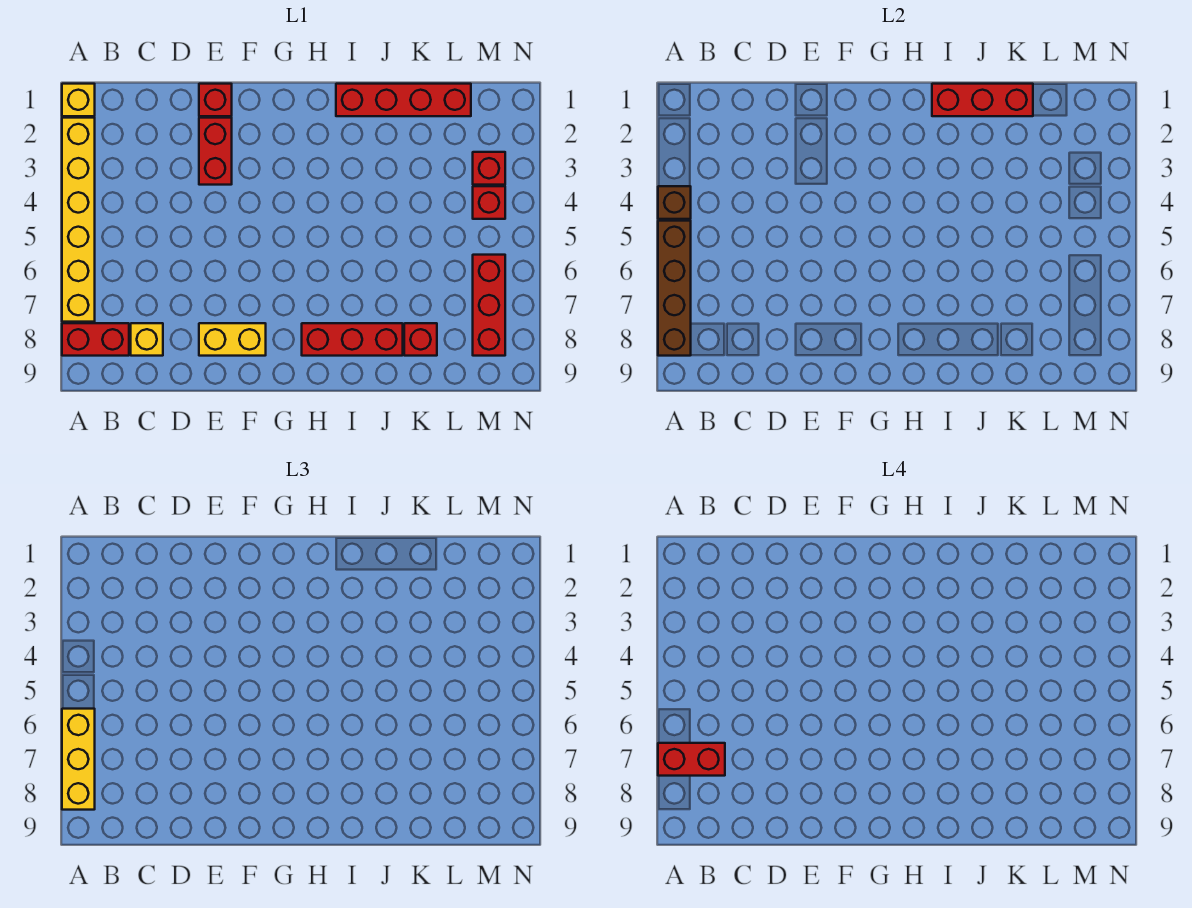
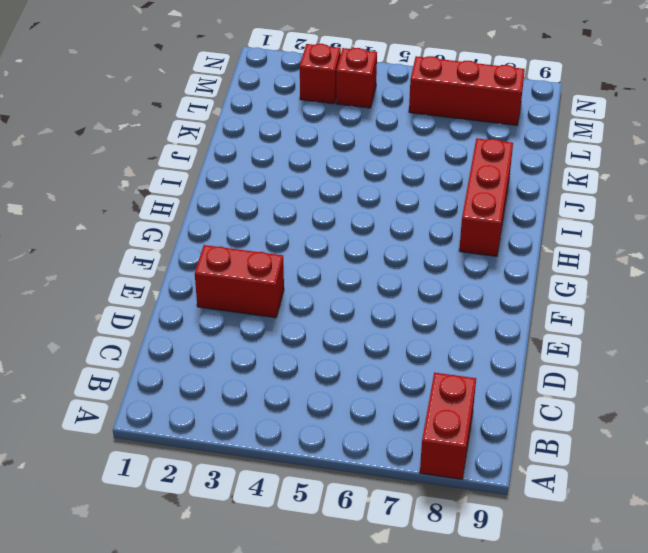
none -> yellow brick A1 level 1
none -> yellow brick A2:A7 level 1
none -> yellow brick C8 level 1

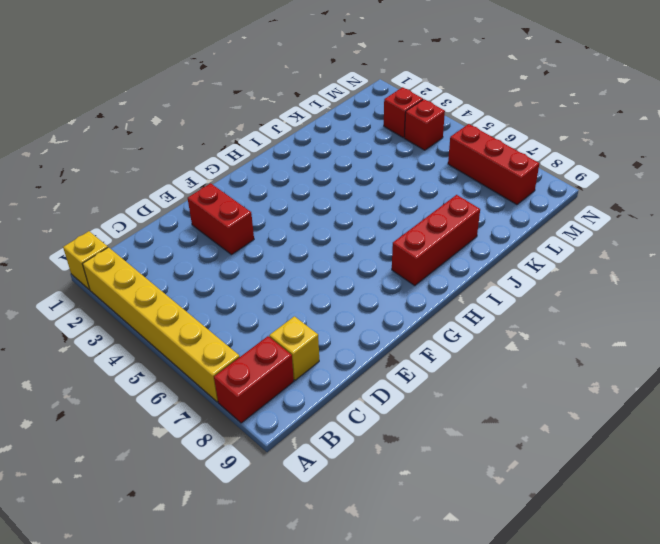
none -> red brick E1 level 1
none -> yellow brick E8:F8 level 1
none -> red brick I1:L1 level 1

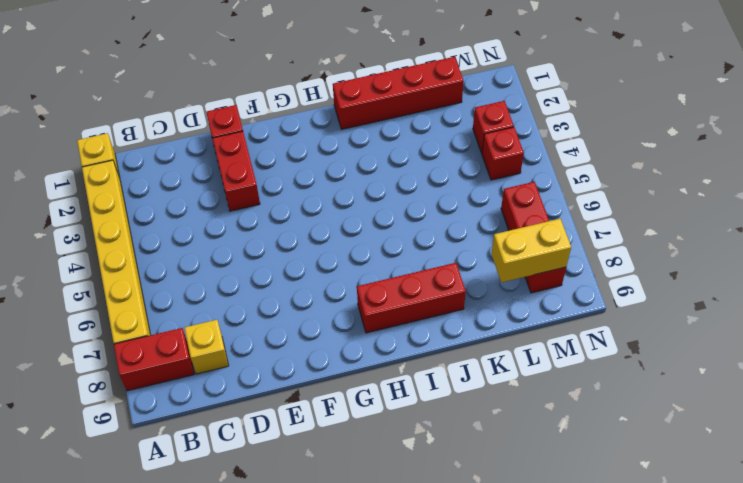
yellow brick L8:M8 level 2 -> yellow brick E8:F8 level 1
none -> red brick K8 level 1
none -> brown brick A4 level 2
none -> brown brick A5:A8 level 2

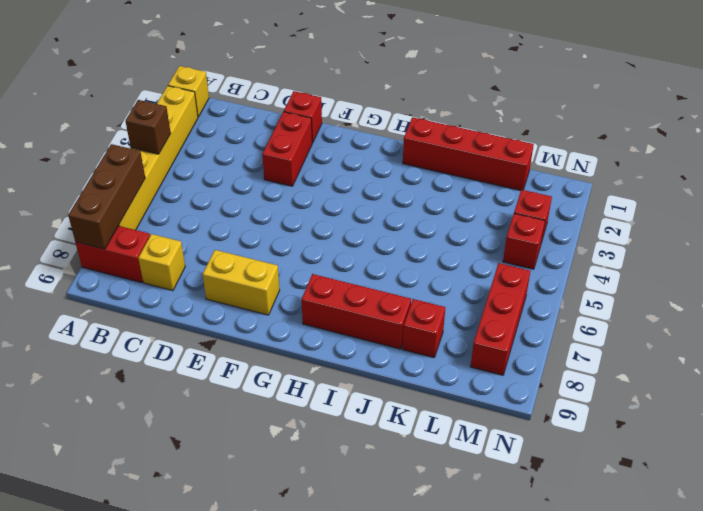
brown brick A6:A8 level 2 -> brown brick A5:A8 level 2
none -> red brick I1:K1 level 2
none -> yellow brick A6:A8 level 3
none -> red brick A7:B7 level 4

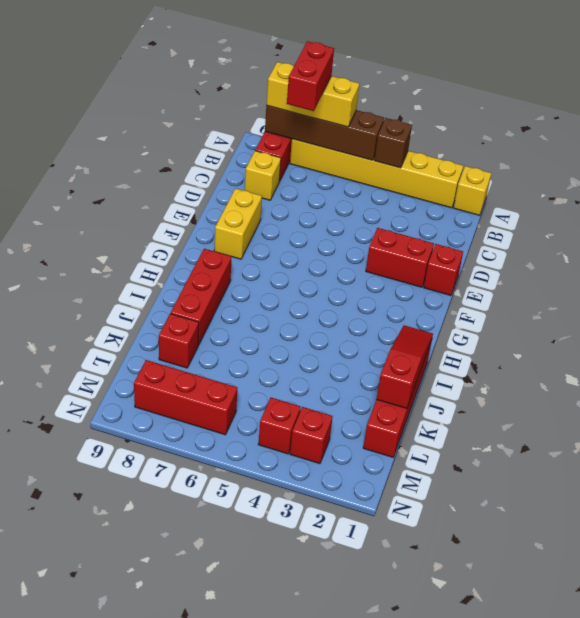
red slope I1:K1 level 2 top K -> red brick I1:K1 level 2

